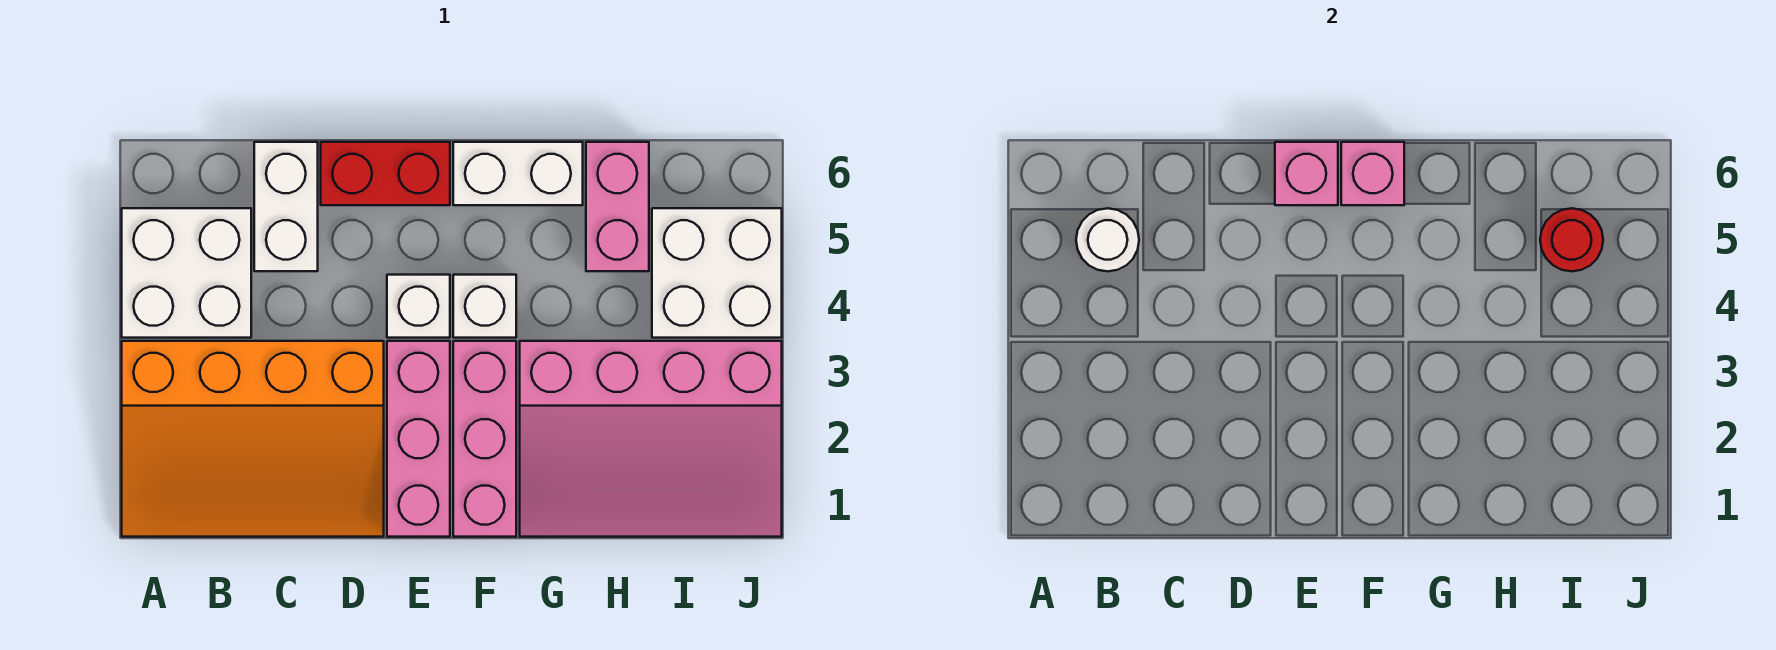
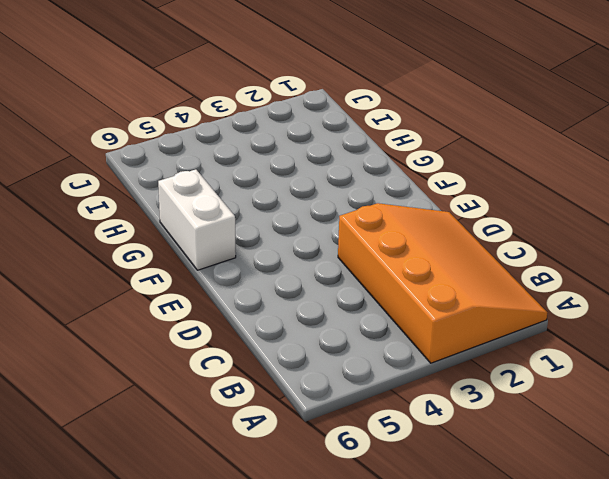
none -> white brick A4:B5 level 1
none -> white brick C5:C6 level 1
none -> red brick D6:E6 level 1

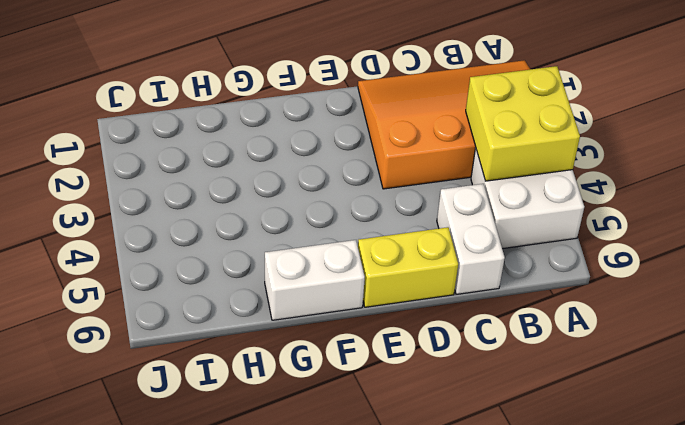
yellow brick A3:B4 level 2 -> none
yellow brick D6:E6 level 1 -> red brick D6:E6 level 1
none -> pink brick E1:E3 level 1
none -> white brick E4 level 1
none -> pink brick F1:F3 level 1

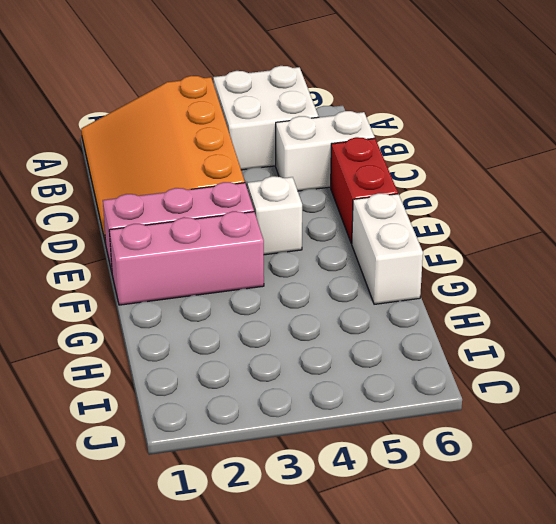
none -> white brick F4 level 1
none -> pink slope G1:J3 level 1 top 3
none -> pink brick H5:H6 level 1

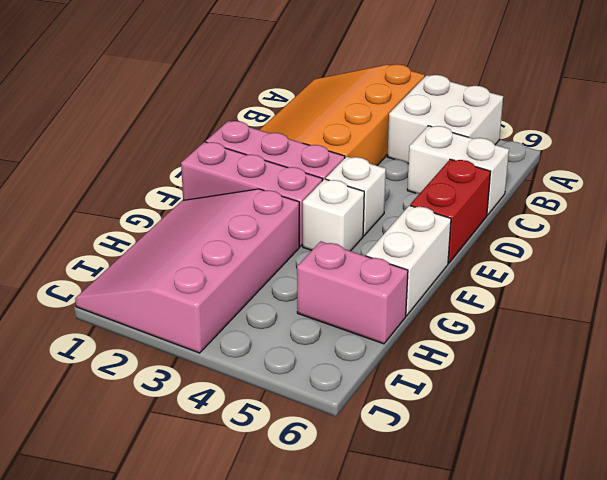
none -> white brick I4:J5 level 1
none -> white round brick B5 level 2
none -> pink brick E6 level 2

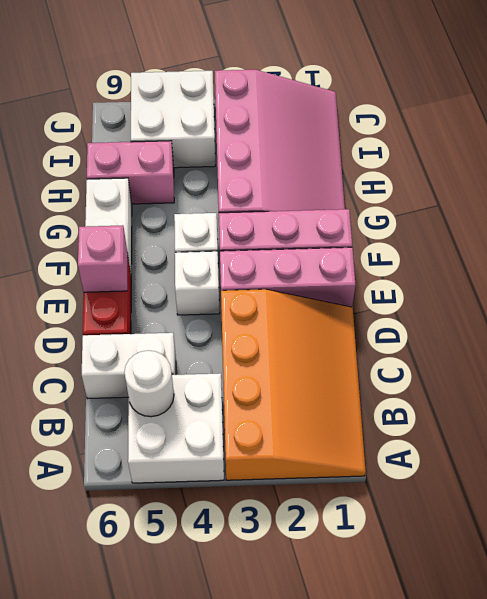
none -> pink brick F6 level 2
none -> red round brick I5 level 2

